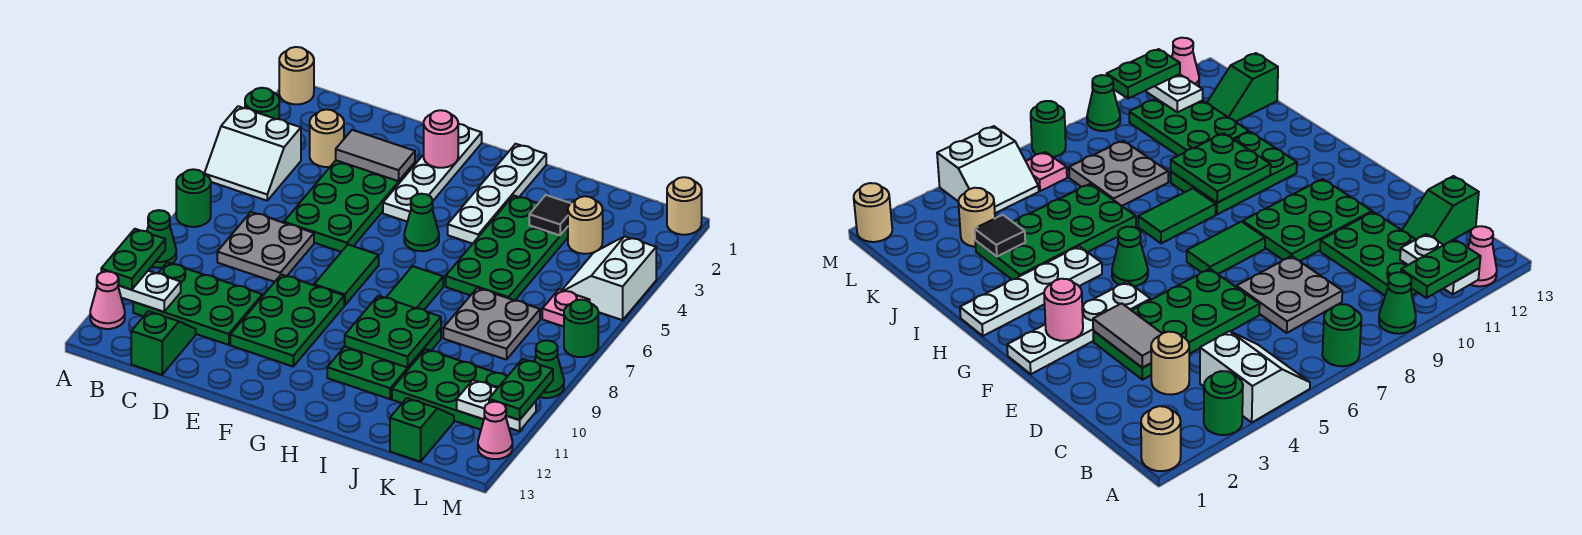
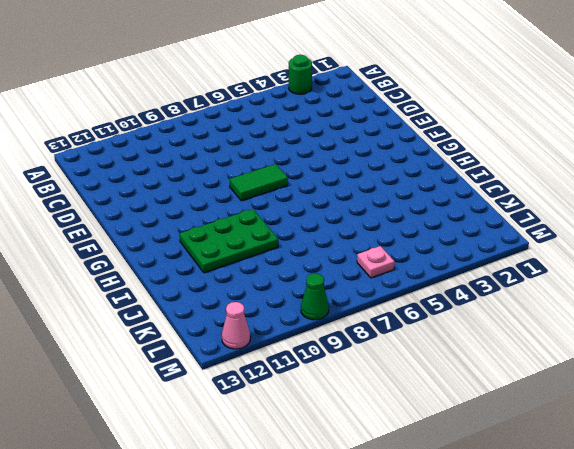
none -> tan round brick A1 level 1
none -> white slope A4:B5 level 1 top 4
none -> green round brick A7 level 1
none -> green cone A9 level 1

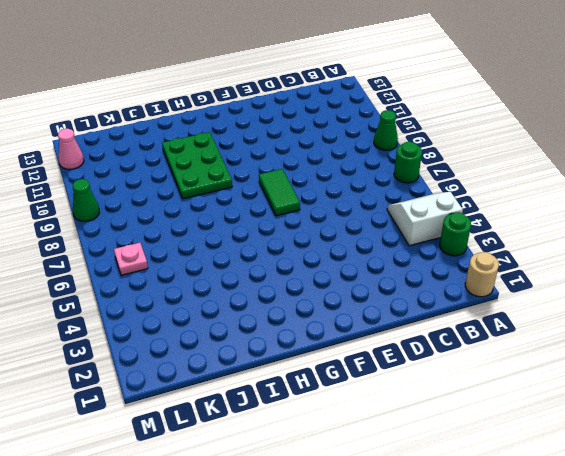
none -> pink cone A12 level 1
none -> green plate B10:D11 level 1
none -> tan round brick C3 level 1
none -> grey plate C7:D8 level 1

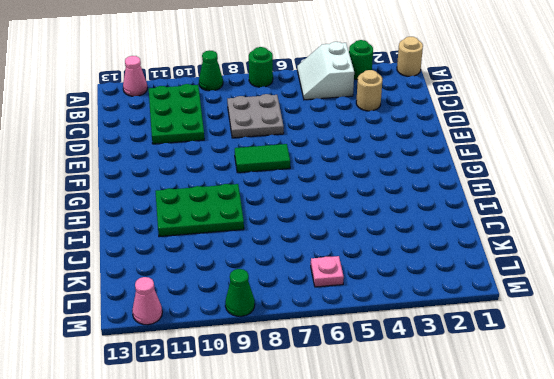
none -> green slope C12:C13 level 1 top 13
none -> green plate D3:E6 level 1
none -> green plate E9:F11 level 1
none -> white plate F1:F4 level 1

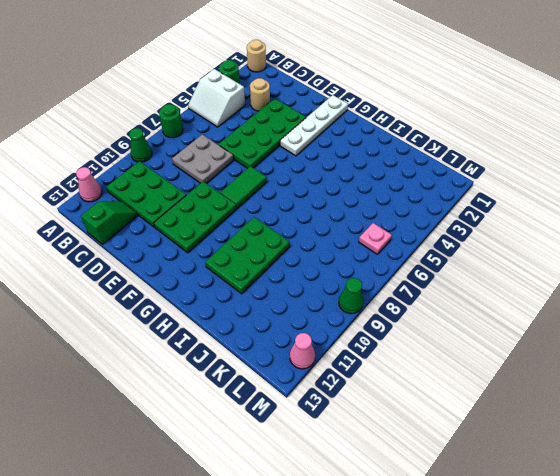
none -> green cone G5 level 1
none -> white plate H1:H4 level 1
none -> green tile H7:H8 level 1
none -> green plate I3:J6 level 1

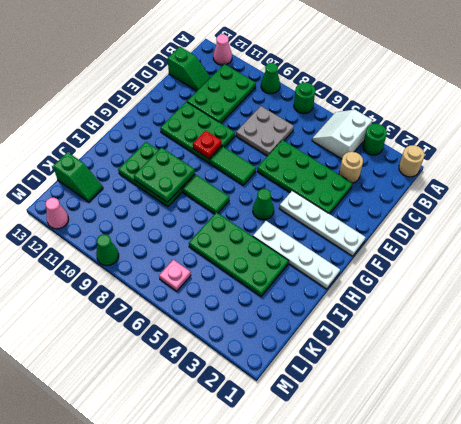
red plate F9 level 2 -> none
none -> grey plate J7:K8 level 1
none -> green plate J10:L11 level 1
none -> tan round brick K3 level 1
none -> white slope L4:M5 level 1 top M

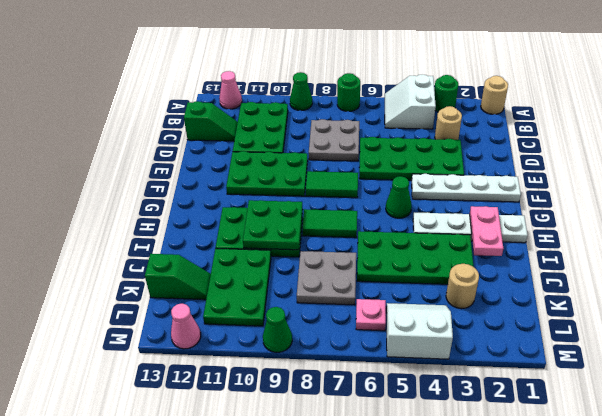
pink plate H2:I2 level 2 -> none
none -> tan round brick M1 level 1
none -> green round brick M7 level 1
none -> white plate A11:B11 level 2
none -> grey tile D3:E3 level 2

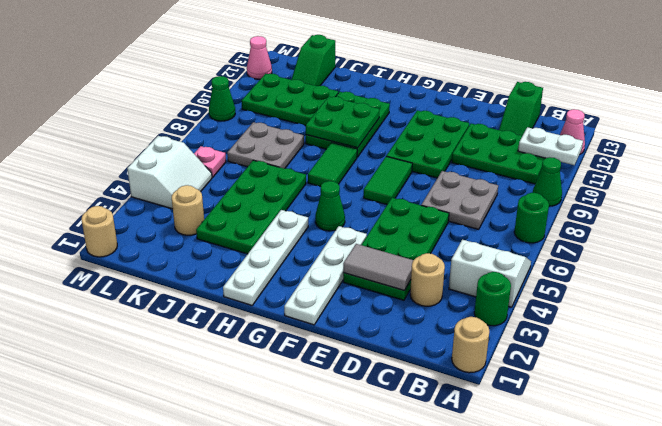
none -> green round brick M7 level 1
none -> pink round brick F2 level 2
none -> black tile J3 level 2
none -> white plate L11:M11 level 2

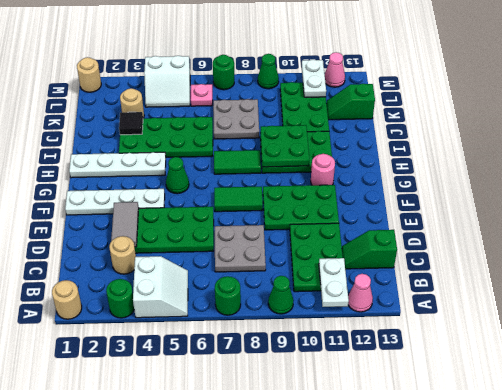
pink round brick G11 level 1 -> pink round brick F2 level 2
none -> green plate A10:A11 level 3
none -> green plate M10:M11 level 3

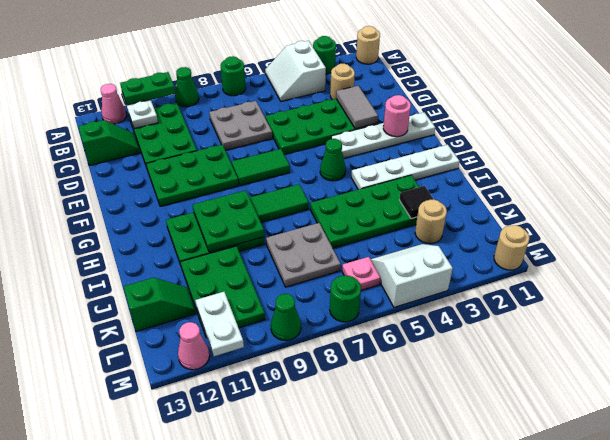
none -> green plate M10:M11 level 3

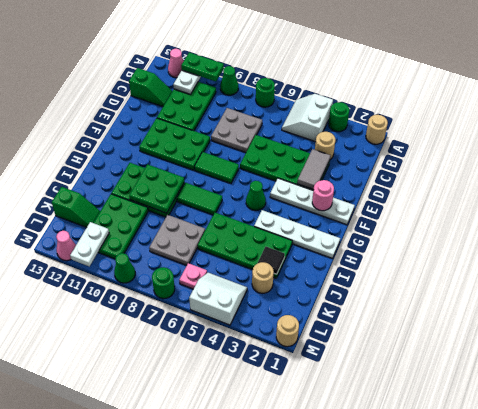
none -> green plate M10:M11 level 3

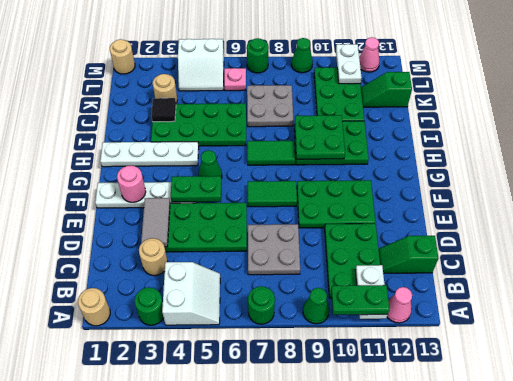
green plate F4:F5 level 2 -> green plate M10:M11 level 3

